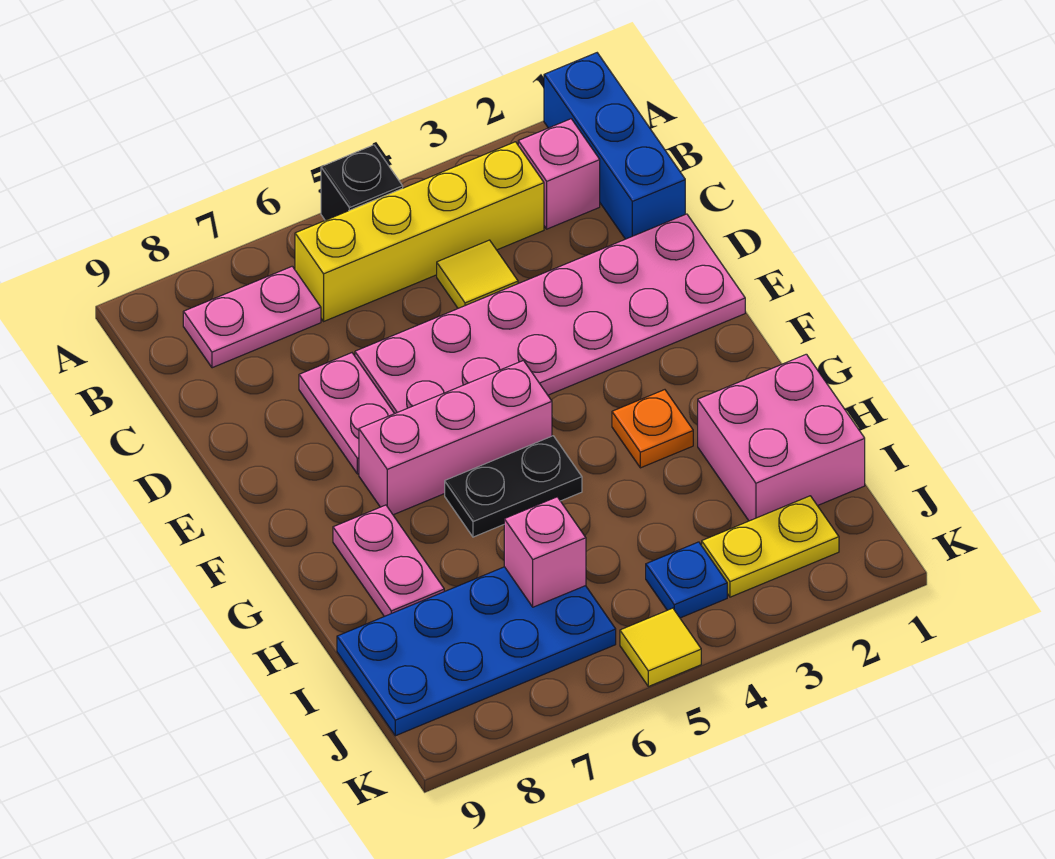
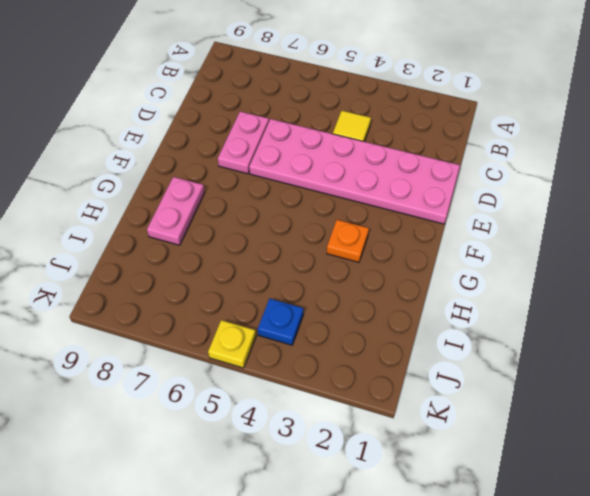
yellow plate K5 level 1 -> yellow tile K5 level 1
none -> blue brick A1:C1 level 1
none -> black brick A5 level 1
none -> pink brick B2 level 1

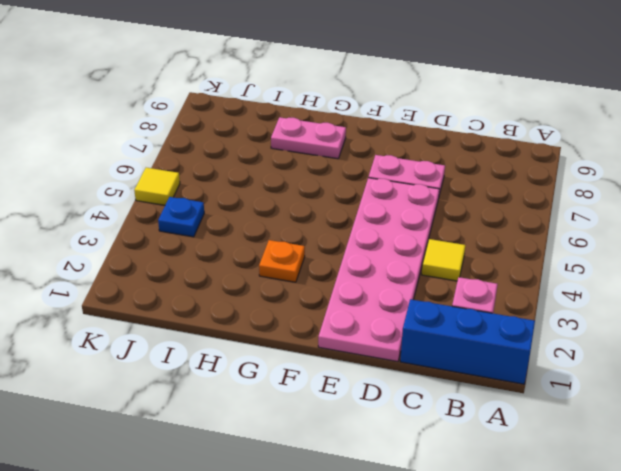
none -> black brick A5 level 1
none -> yellow brick B3:B6 level 1
none -> pink plate B7:B8 level 1

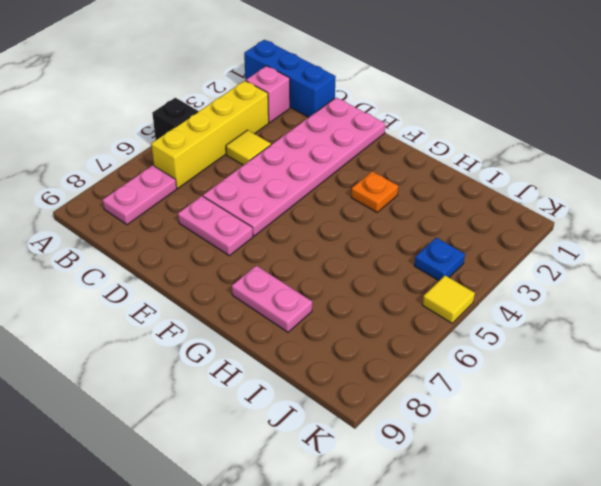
none -> pink brick F5:F7 level 1
none -> black plate G5:G6 level 1
none -> pink brick H1:I2 level 1

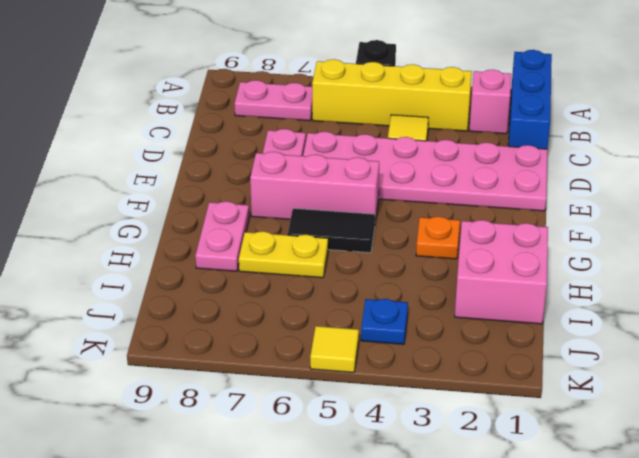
black tile G5:G6 level 1 -> black plate G5:G6 level 1
yellow plate H6:H7 level 1 -> yellow plate J2:J3 level 1
none -> blue plate I6:J9 level 1
none -> pink brick I6 level 2

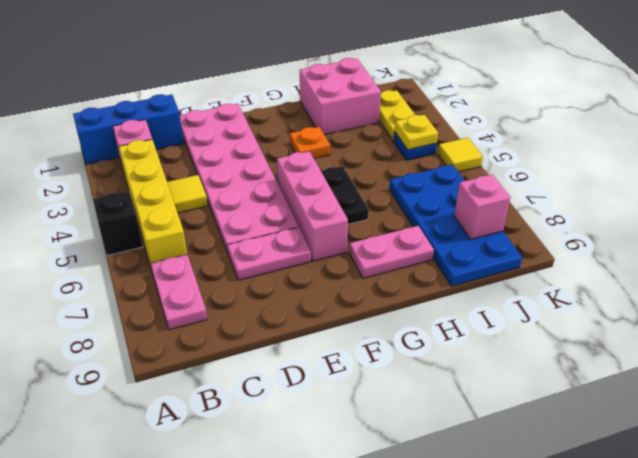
yellow plate J4 level 2 -> none
pink brick J8 level 2 -> pink brick I6 level 2

